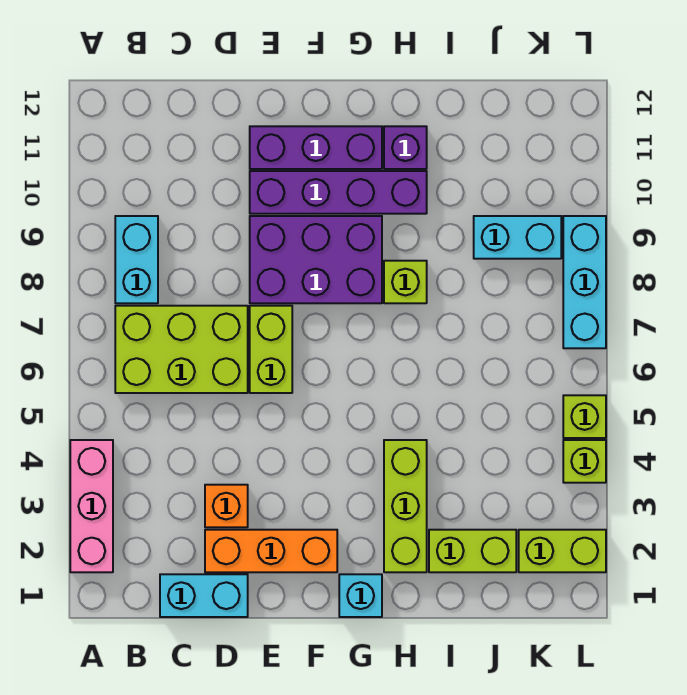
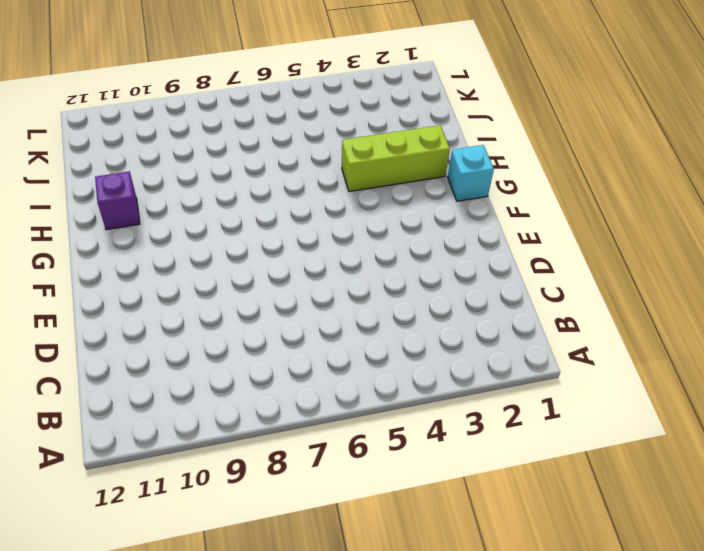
none -> pink brick A2:A4 level 1
none -> lime brick B6:D7 level 1
none -> cyan brick B8:B9 level 1

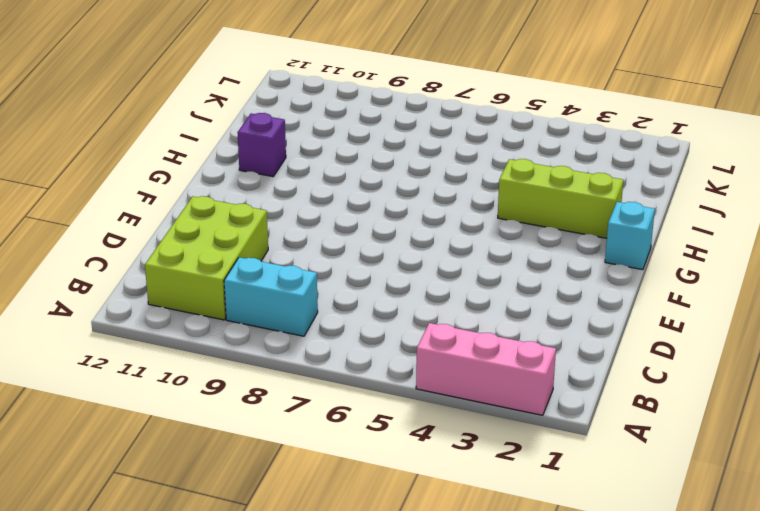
lime brick B10:D11 level 1 -> lime brick B6:D7 level 1
none -> cyan brick C1:D1 level 1
none -> orange brick D2:F2 level 1
none -> orange brick D3 level 1

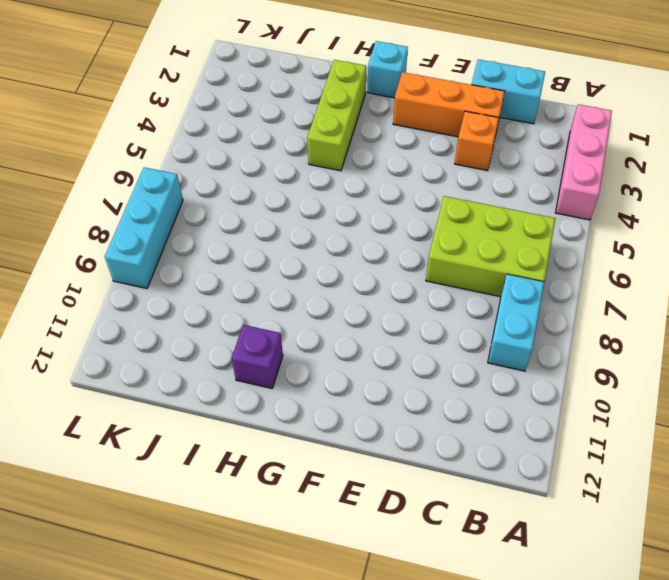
none -> lime brick E6:E7 level 1
none -> purple brick E8:G9 level 1
none -> purple brick E10:H10 level 1

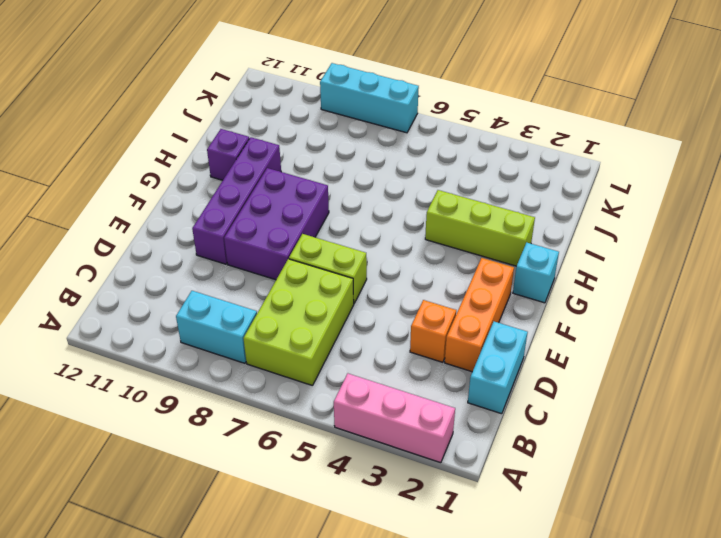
none -> purple brick E11:G11 level 1
none -> lime brick H8 level 1
none -> lime brick I2:J2 level 1

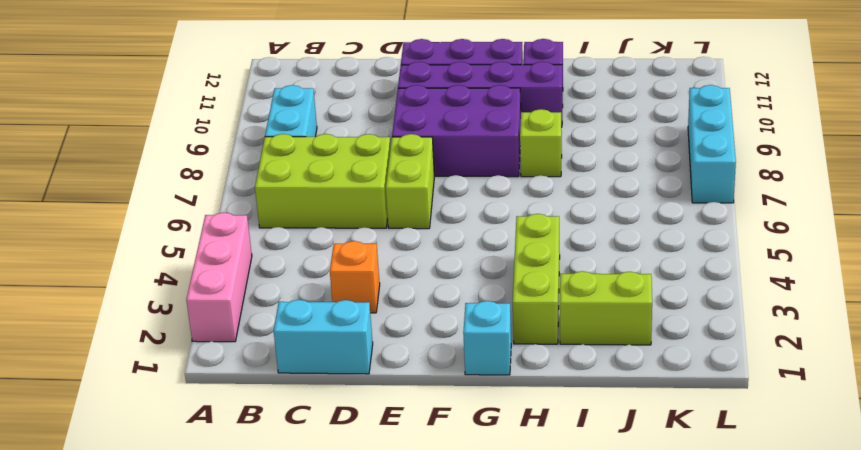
none -> orange brick D2:F2 level 1
none -> cyan brick J9:K9 level 1
none -> lime brick K2:L2 level 1

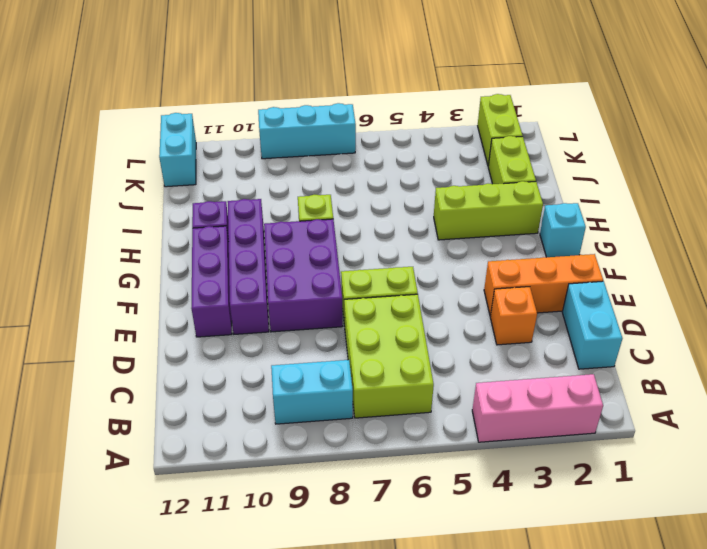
orange brick E1:E3 level 1 -> orange brick D2:F2 level 1
cyan brick K12:L12 level 1 -> cyan brick J9:K9 level 1
none -> lime brick L4 level 1
none -> lime brick L5 level 1

